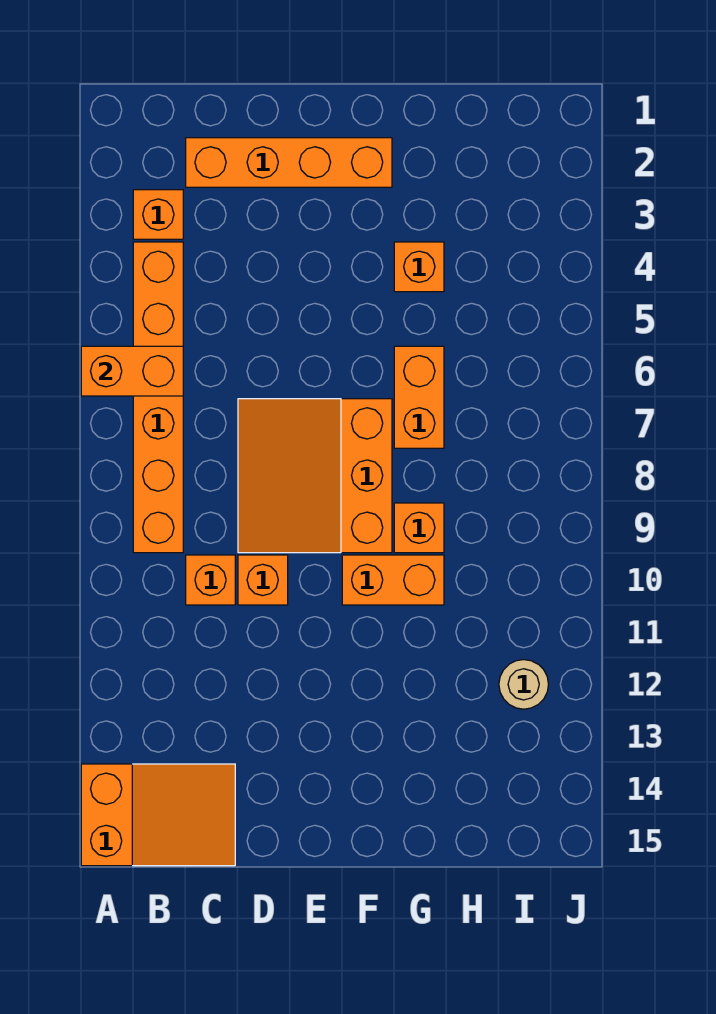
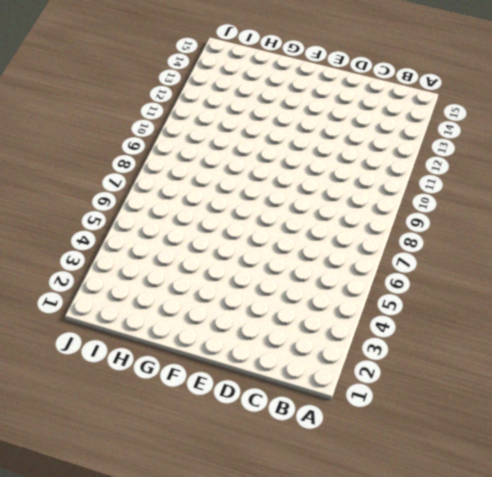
none -> orange slope A14:C15 level 1 top A
none -> orange brick B3 level 1
none -> orange brick B4:B9 level 1

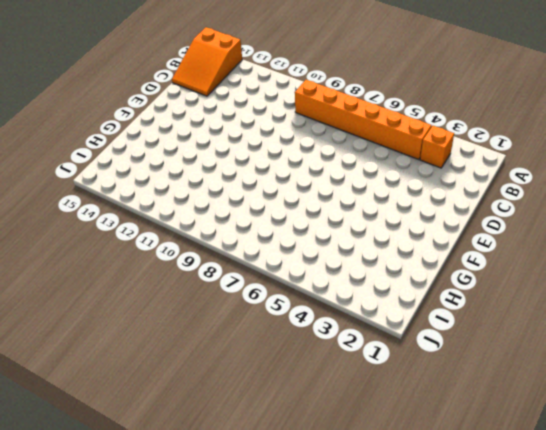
none -> orange brick C2:F2 level 1
none -> orange brick C10 level 1
none -> orange slope D7:F9 level 1 top F

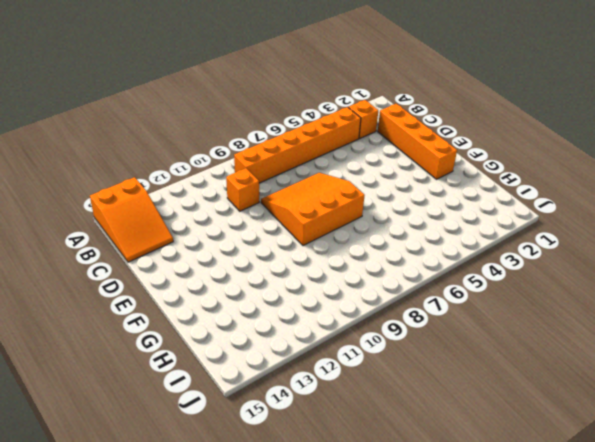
none -> orange brick D10 level 1
none -> orange brick F10:G10 level 1
none -> orange brick G4 level 1

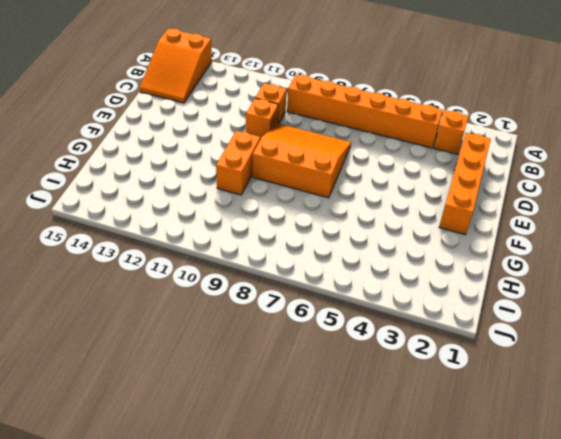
none -> orange brick G4 level 1
none -> orange brick G6:G7 level 1
none -> orange brick G9 level 1

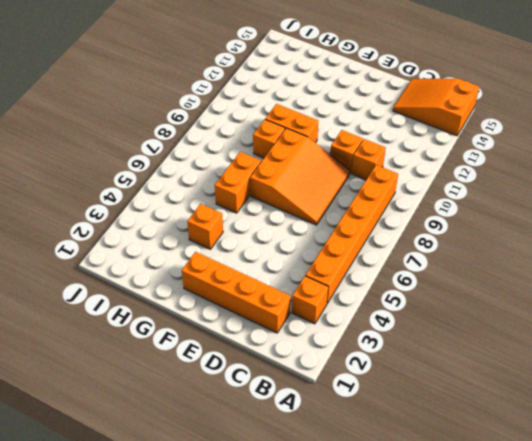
none -> tan round brick I12 level 1
none -> orange brick A6:B6 level 2

